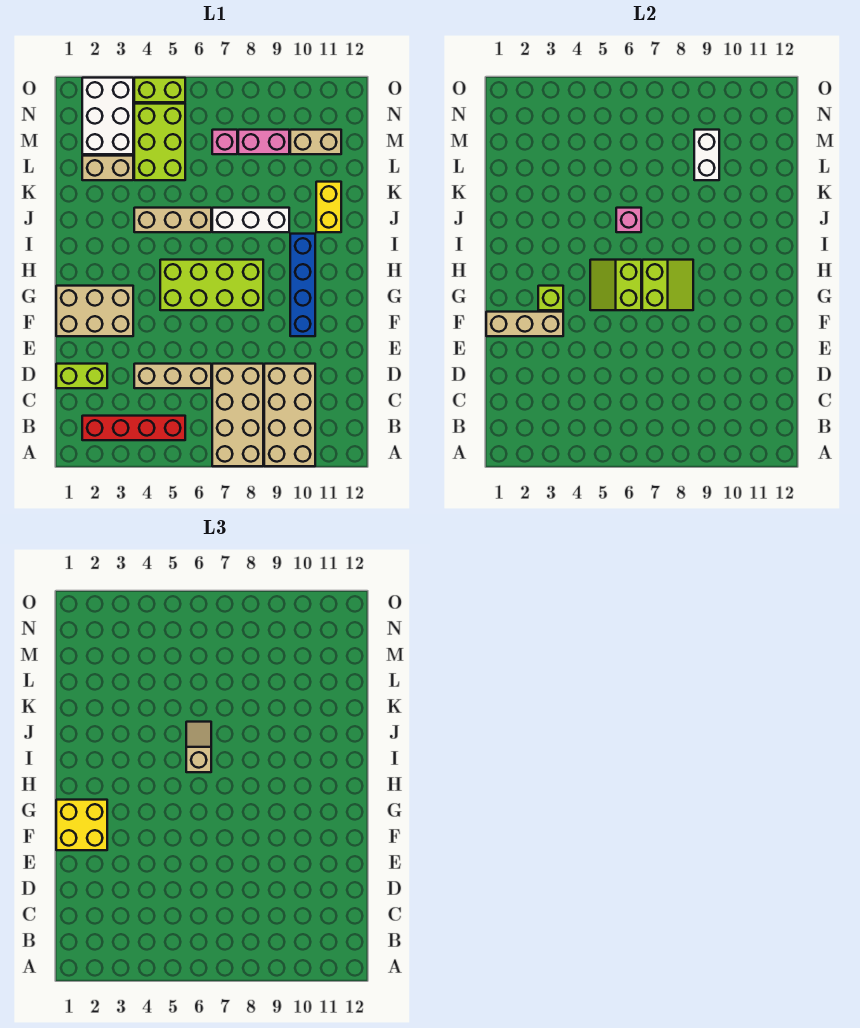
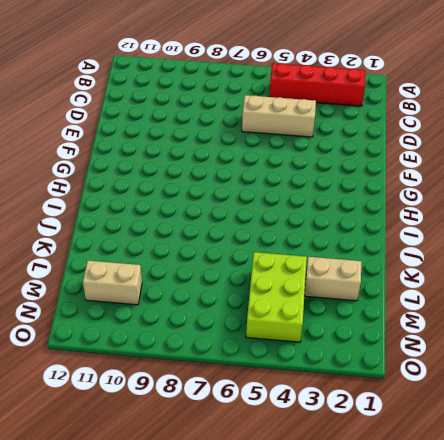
none -> tan brick A7:D8 level 1
none -> tan brick A9:D10 level 1
none -> lime brick D1:D2 level 1

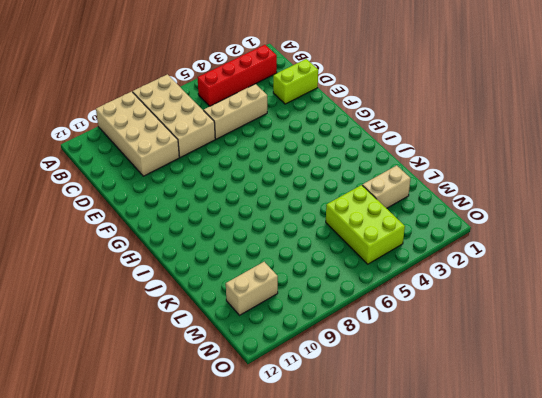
none -> tan brick F1:G3 level 1
none -> blue brick F10:I10 level 1
none -> lime brick G5:H8 level 1

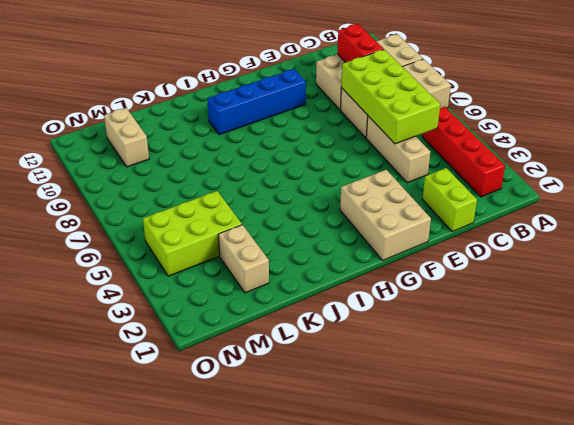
lime brick C5:D8 level 2 -> lime brick G5:H8 level 1
red brick C9:C10 level 2 -> none
none -> tan brick J4:J6 level 1
none -> white brick J7:J9 level 1
none -> yellow brick J11:K11 level 1

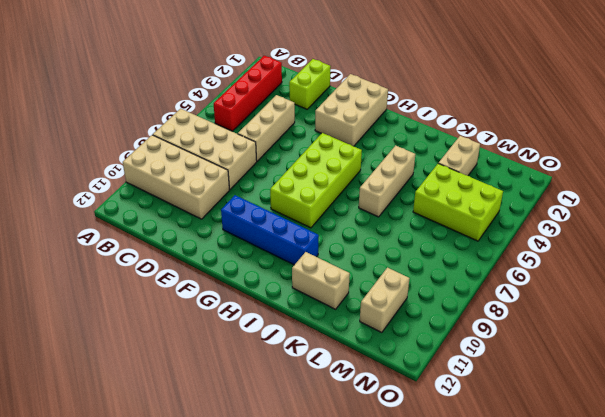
tan brick J11:K11 level 1 -> yellow brick J11:K11 level 1
none -> white brick J7:J9 level 1
none -> white brick M2:O3 level 1
none -> pink brick M7 level 1

